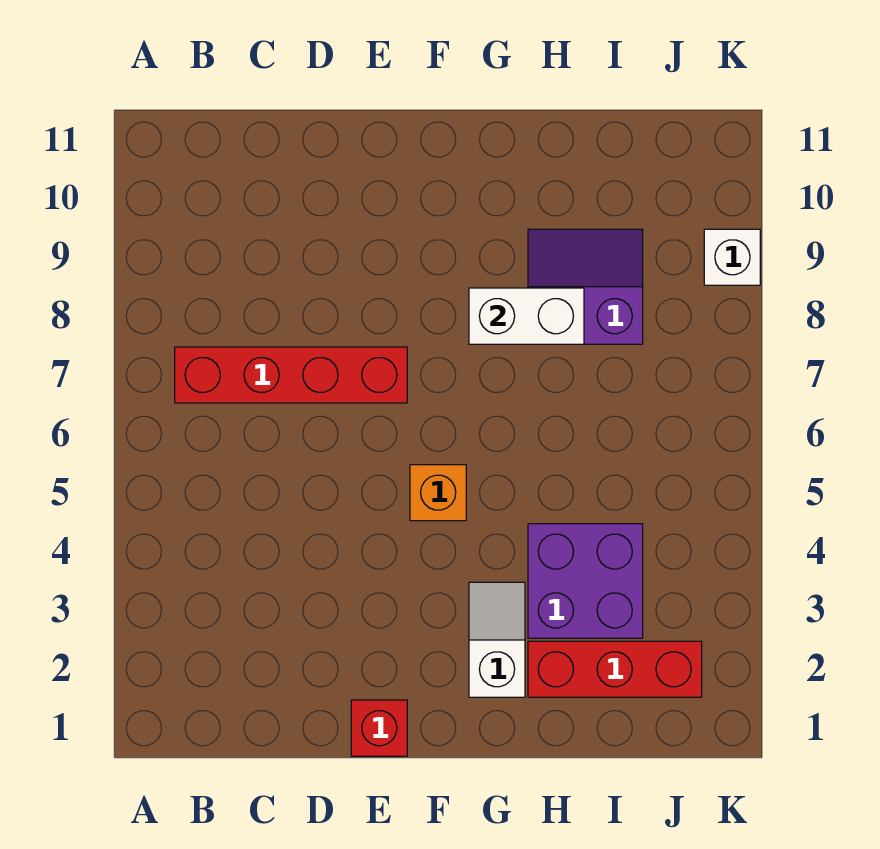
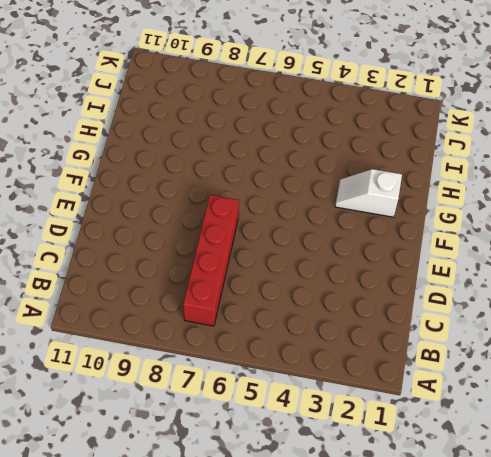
none -> red brick E1 level 1
none -> orange brick F5 level 1

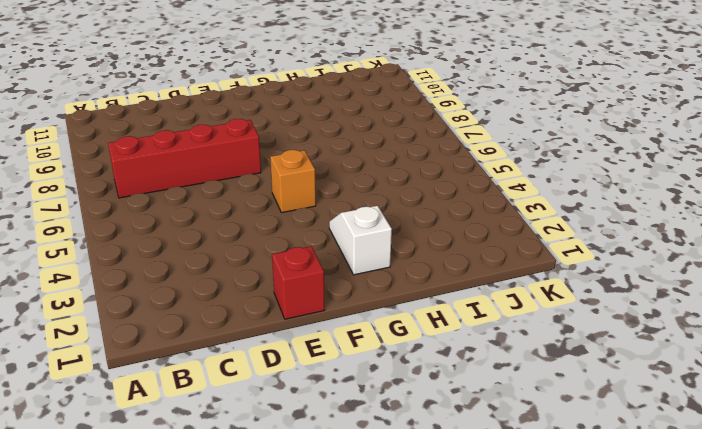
none -> red brick H2:J2 level 1
none -> purple brick H3:I4 level 1

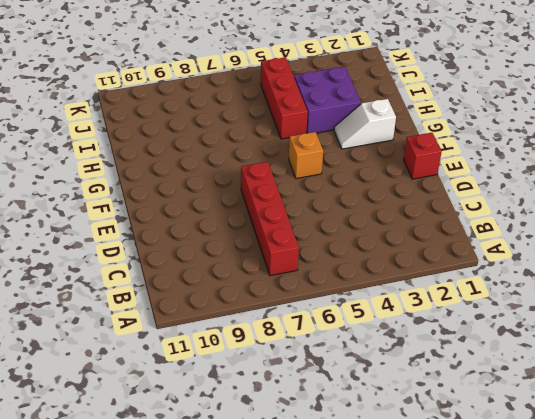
red brick H5:J5 level 1 -> red brick H2:J2 level 1
none -> purple slope H8:I9 level 1 top 8
none -> white brick K9 level 1

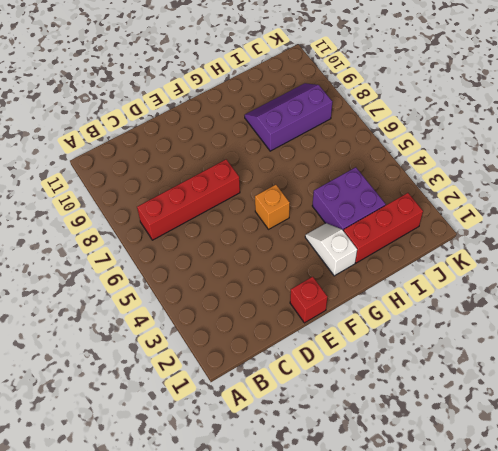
purple slope H8:J9 level 1 top 8 -> purple slope H8:I9 level 1 top 8
none -> white brick K9 level 1
none -> white brick G8:H8 level 2

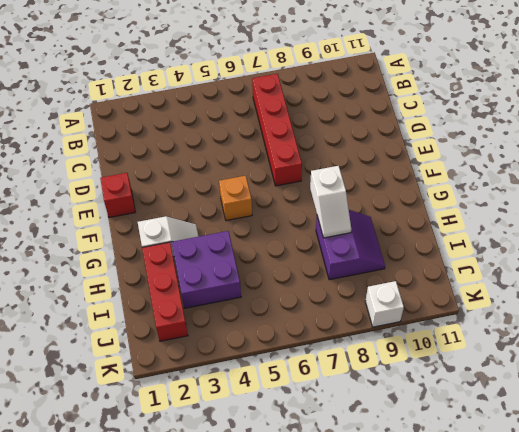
white slope G8:H8 level 2 top G -> white brick G8:H8 level 2

